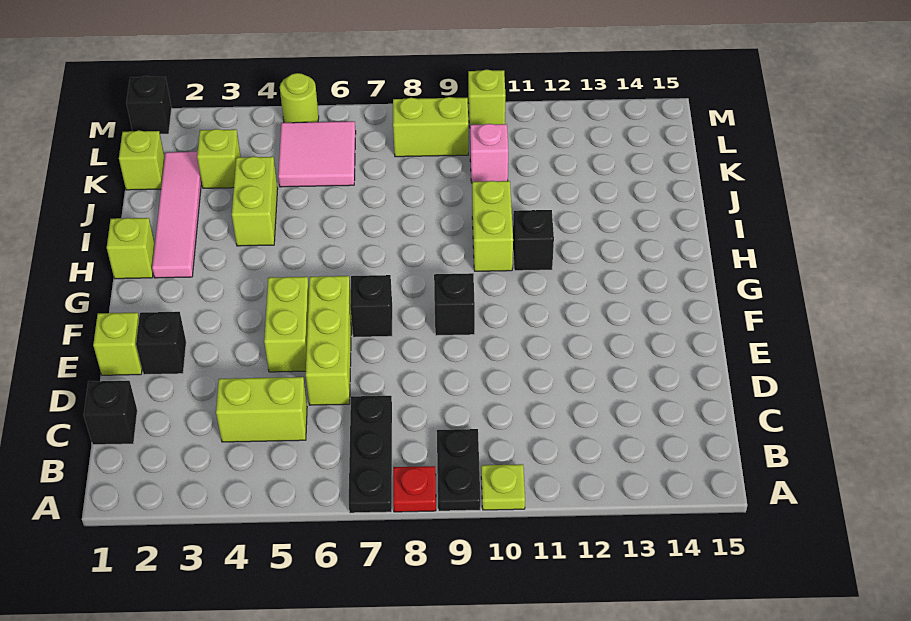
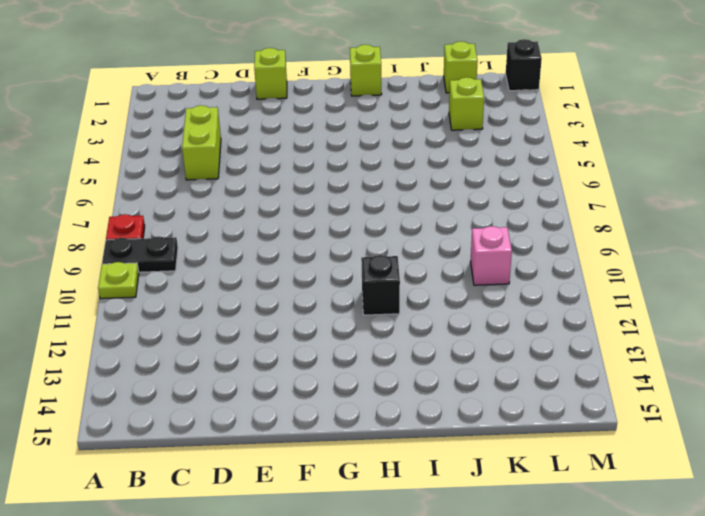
none -> black plate A7:C7 level 1
none -> black brick C1 level 1
none -> lime brick D6:F6 level 1

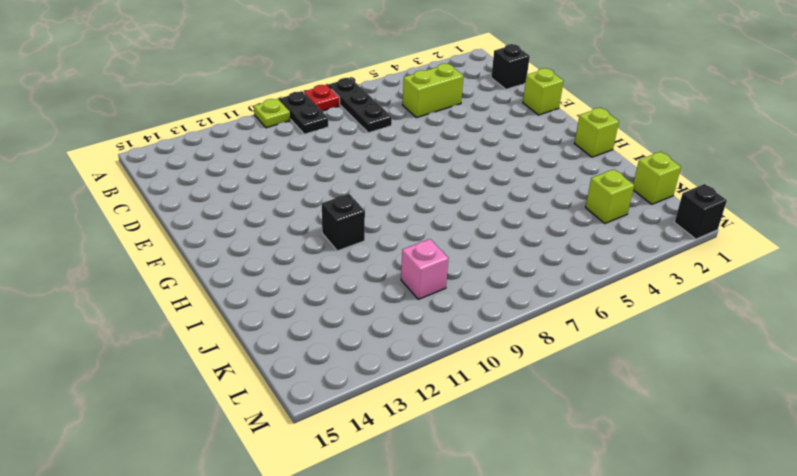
none -> lime brick D6:F6 level 1
none -> black brick E2 level 1
none -> lime brick E5:F5 level 1

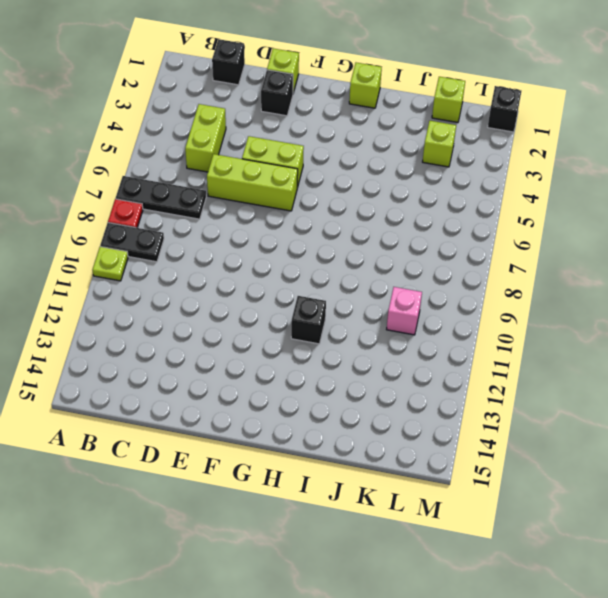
none -> black brick F7 level 1
none -> black brick F9 level 1
none -> pink tile H2:K2 level 1

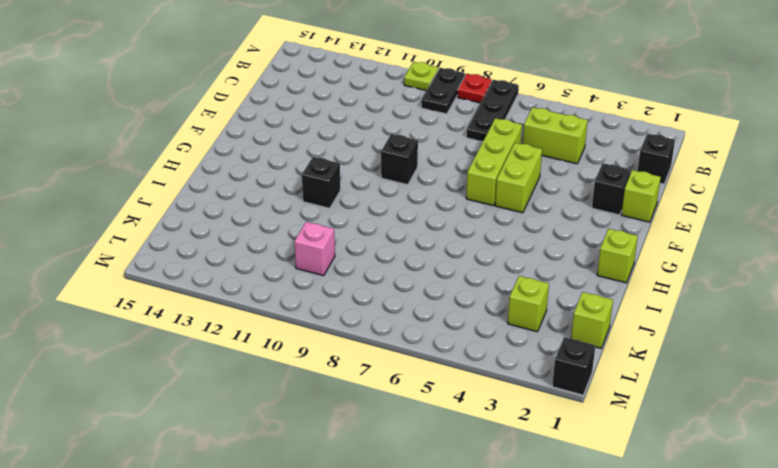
none -> black brick F7 level 1
none -> pink tile H2:K2 level 1
none -> lime brick H10:I10 level 1

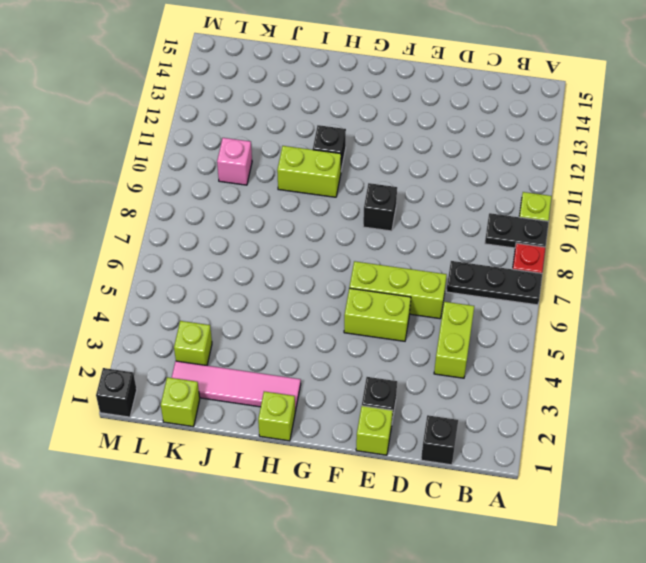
none -> black brick F7 level 1
none -> lime brick I4:J4 level 1
none -> pink tile K5:L6 level 1

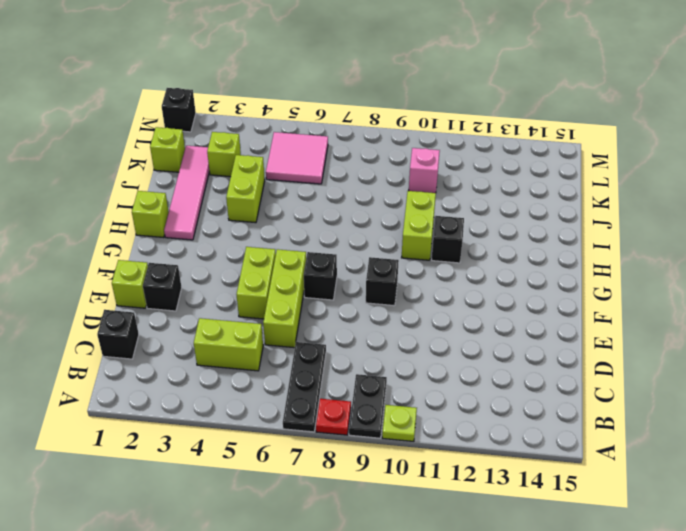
none -> lime brick L8:L9 level 1
none -> lime round brick M5 level 1
none -> lime brick M10 level 1

